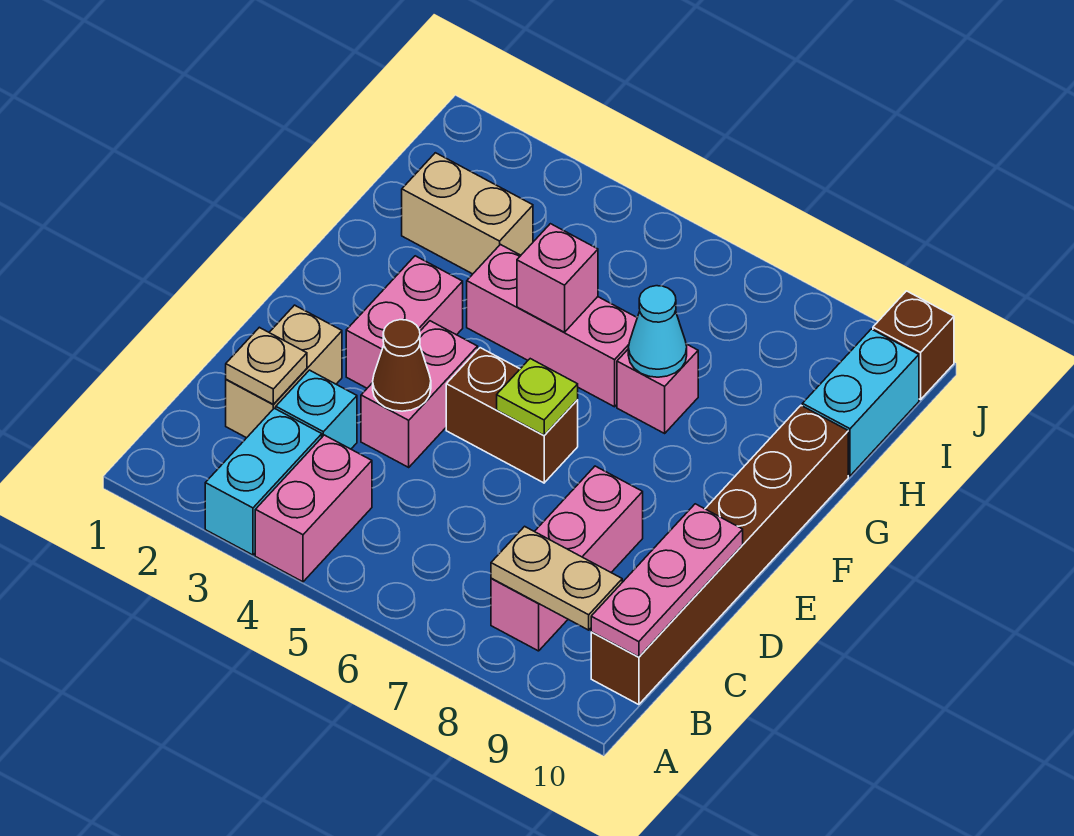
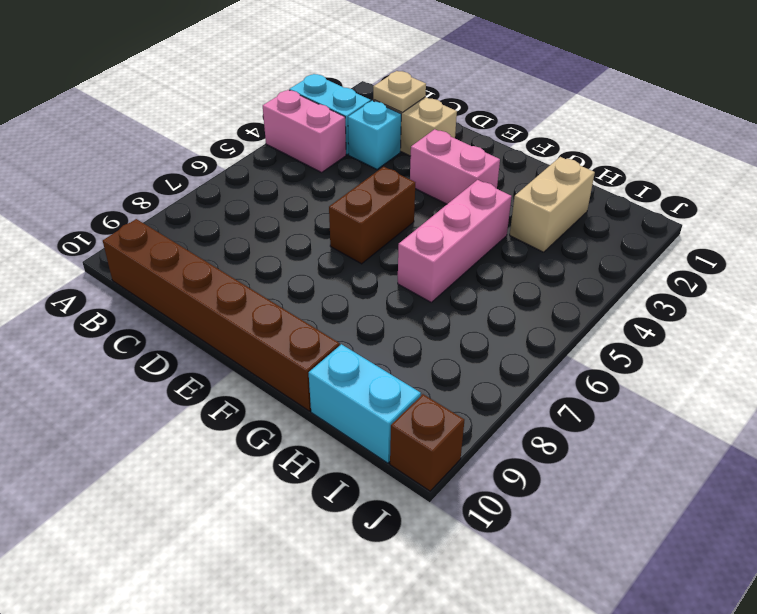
none -> pink brick B8:D8 level 1
none -> pink brick D4:E4 level 1
none -> pink brick G7 level 1

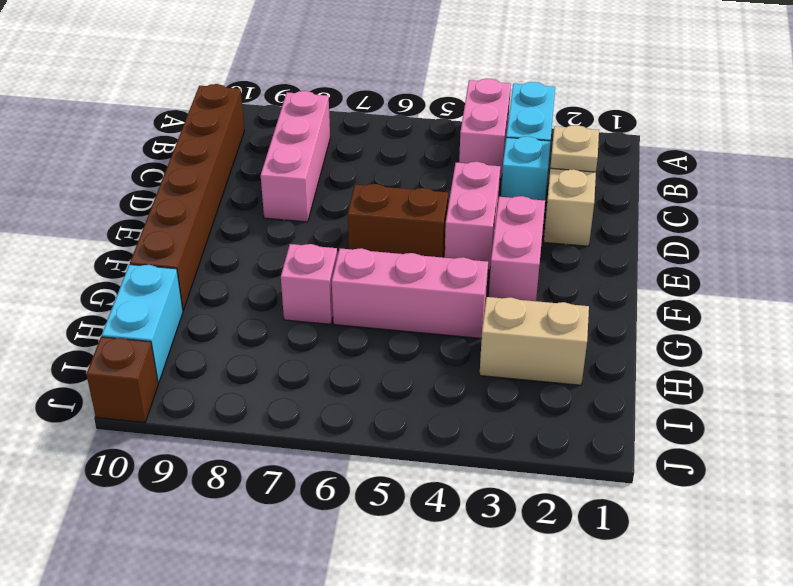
none -> tan plate B8:B9 level 2
none -> pink plate B10:D10 level 2
none -> brown cone D4 level 2

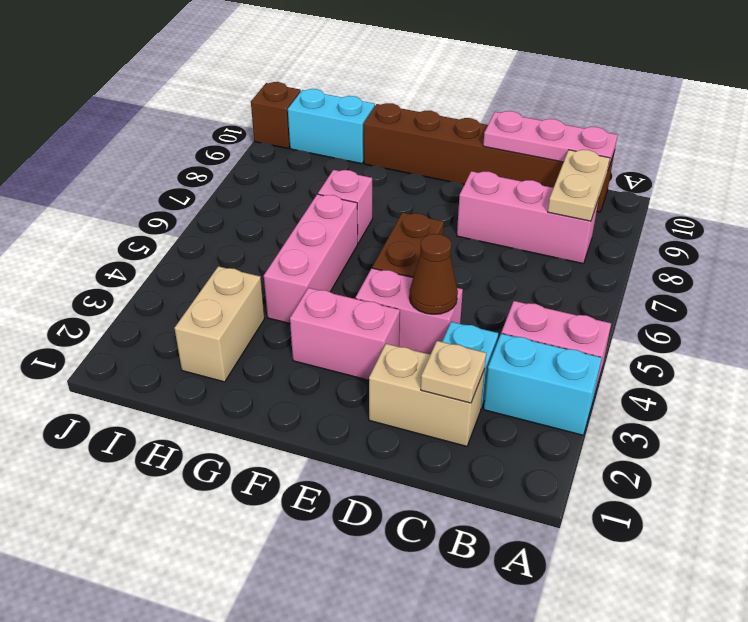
none -> lime plate E6 level 2
none -> pink brick G5 level 2
none -> cyan cone G7 level 2

